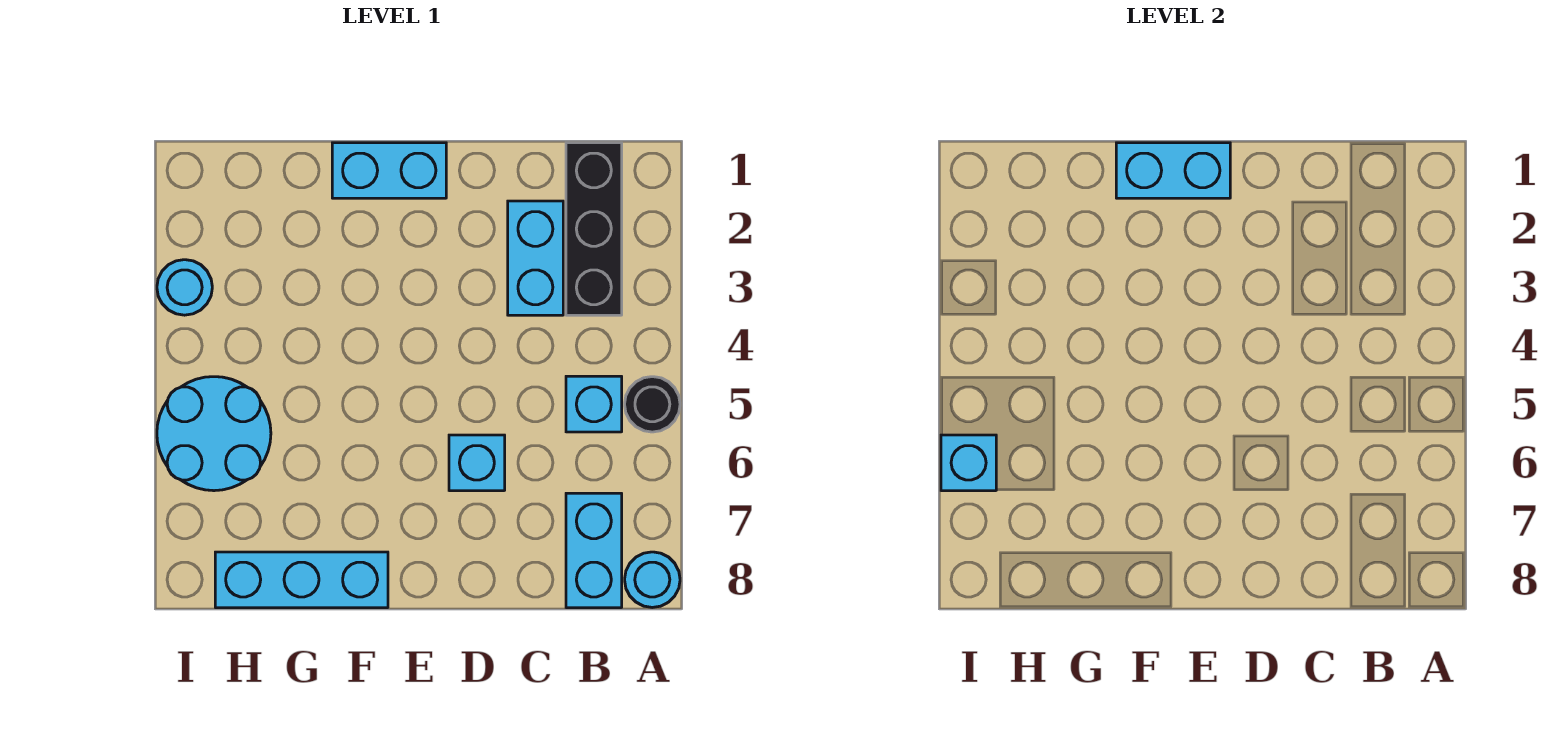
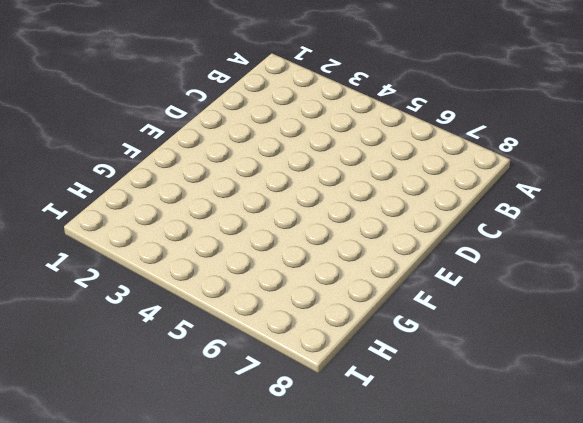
none -> black round brick A5 level 1
none -> cyan round brick A8 level 1
none -> black brick B1:B3 level 1

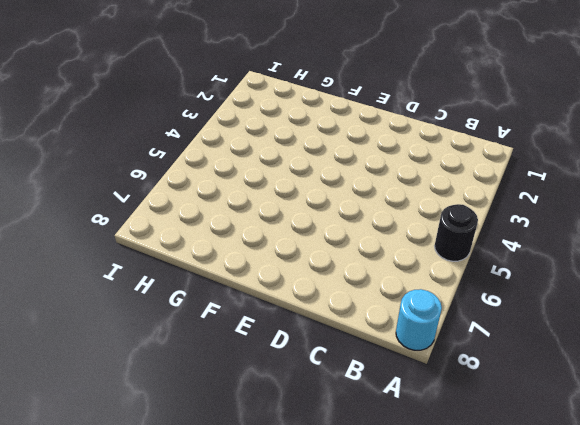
none -> black brick B1:B3 level 1
none -> cyan brick B5 level 1
none -> cyan brick B7:B8 level 1

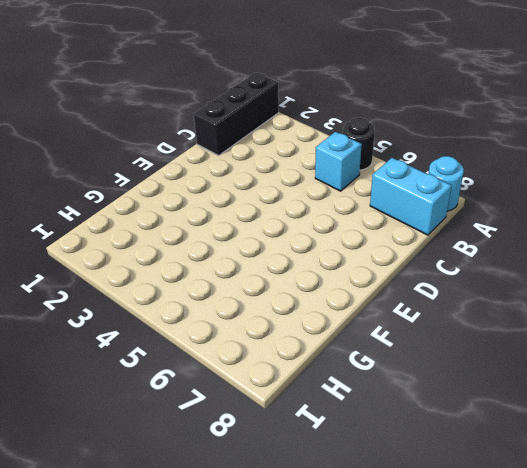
black brick A1:C1 level 1 -> black brick B1:B3 level 1
none -> cyan brick C2:C3 level 1
none -> cyan brick D6 level 1
none -> cyan brick E1:F1 level 1

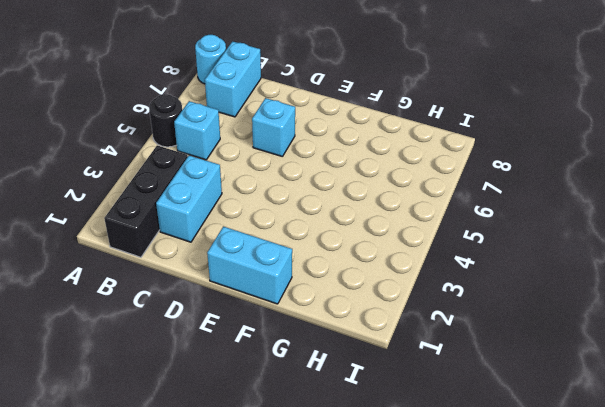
none -> cyan brick F8:H8 level 1
none -> cyan round brick H5:I6 level 1
none -> cyan round brick I3 level 1

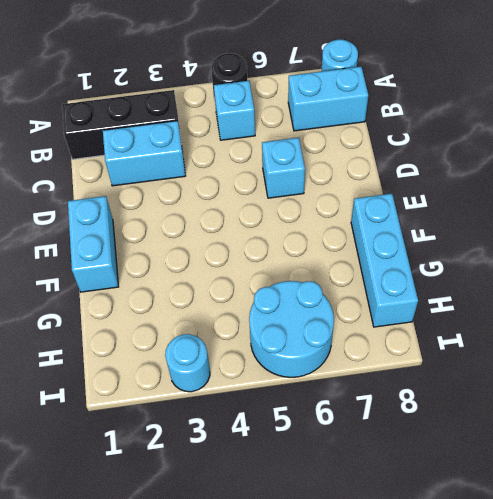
none -> cyan brick E1:F1 level 2
none -> cyan brick I6 level 2

